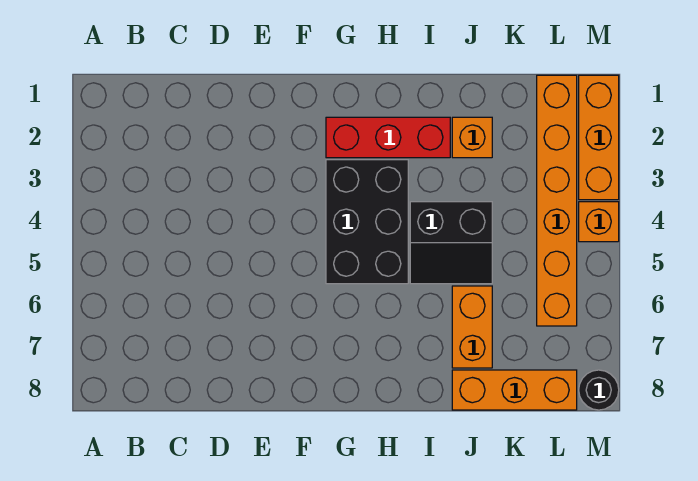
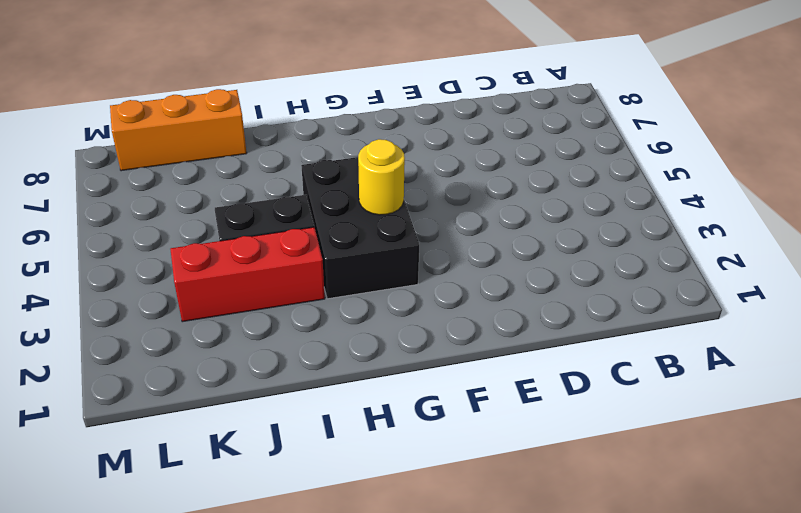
yellow round brick G4 level 2 -> none
red brick I3:K3 level 1 -> red brick G2:I2 level 1
none -> orange brick J2 level 1
none -> orange brick J6:J7 level 1

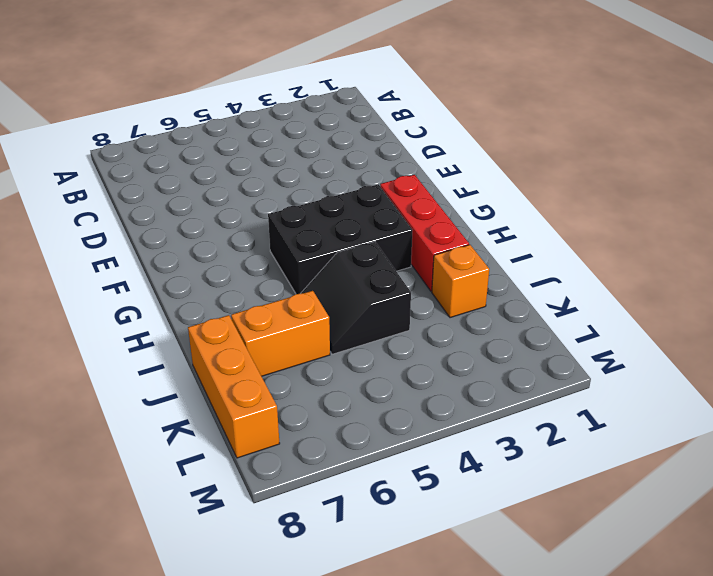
none -> orange brick L1:L6 level 1
none -> orange brick M1:M3 level 1

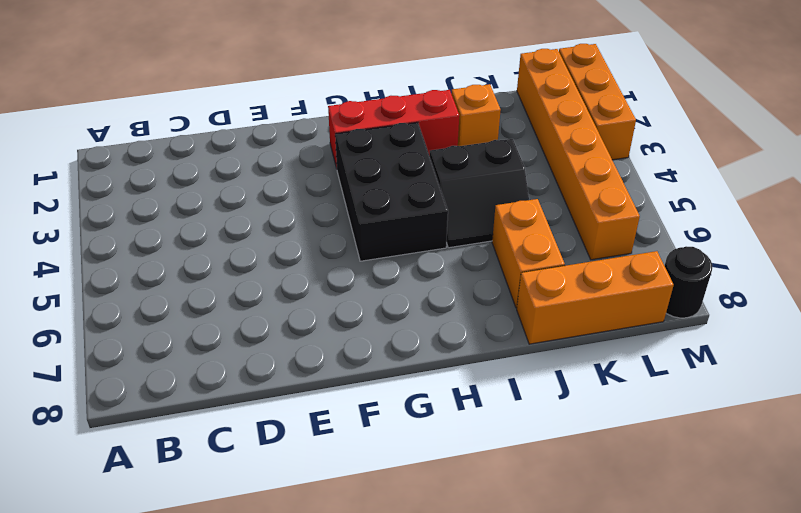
none -> orange brick M4 level 1

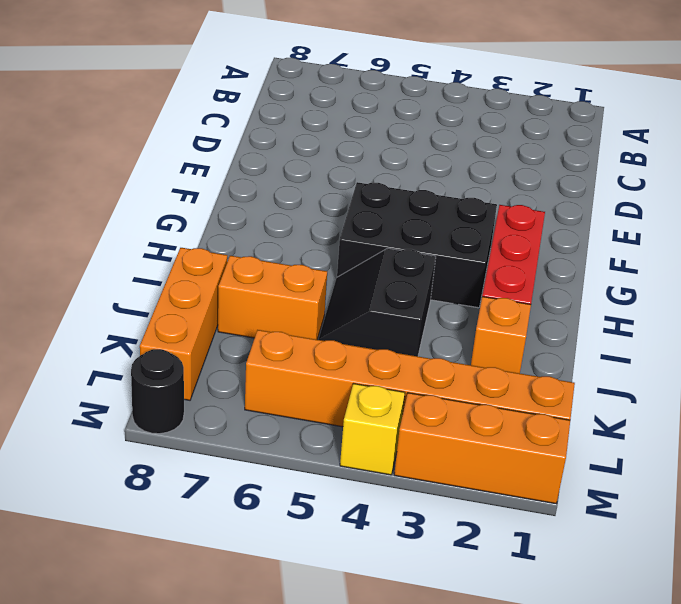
yellow brick M4 level 1 -> orange brick M4 level 1

